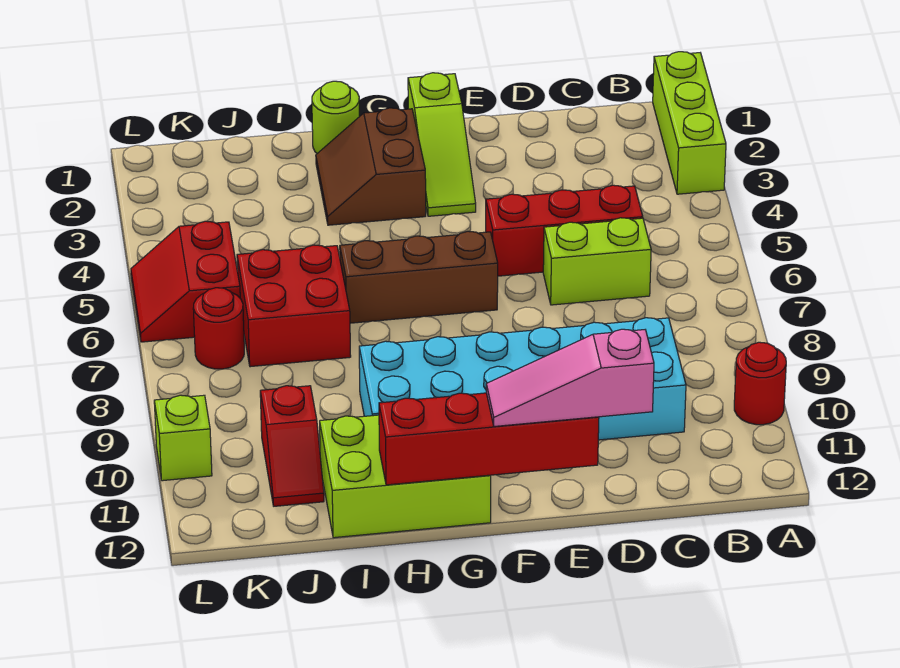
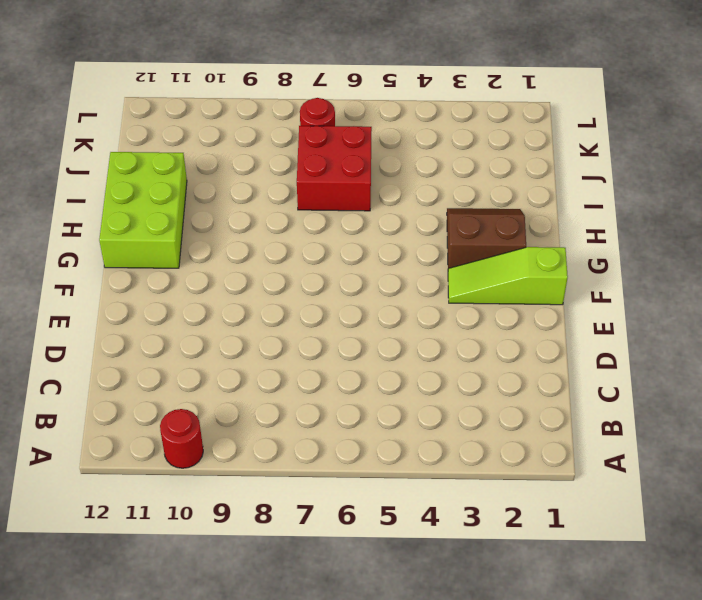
none -> lime brick A1:A3 level 1
none -> red brick C5:E5 level 1
none -> lime brick C6:D6 level 1

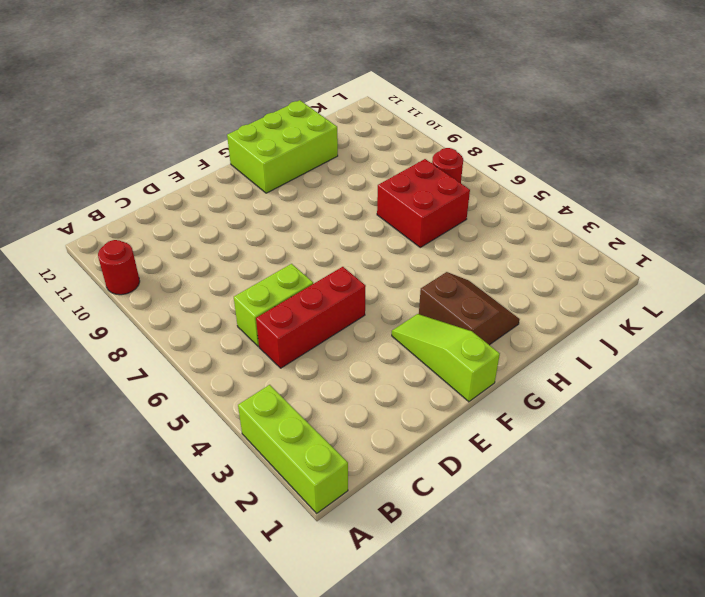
none -> cyan brick C9:H10 level 1
none -> brown brick F6:H6 level 1
none -> lime round brick H1 level 1

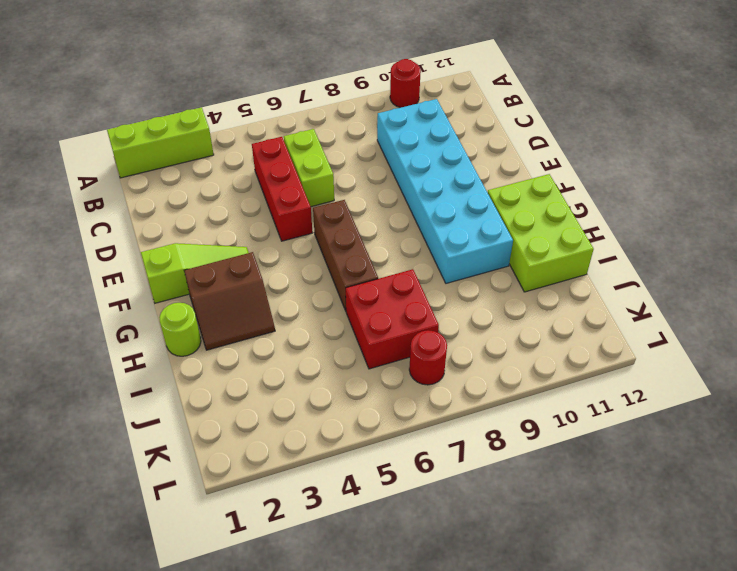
none -> red slope J10:J11 level 1 top 10
none -> red slope K5:L6 level 1 top K
none -> lime brick L10 level 1

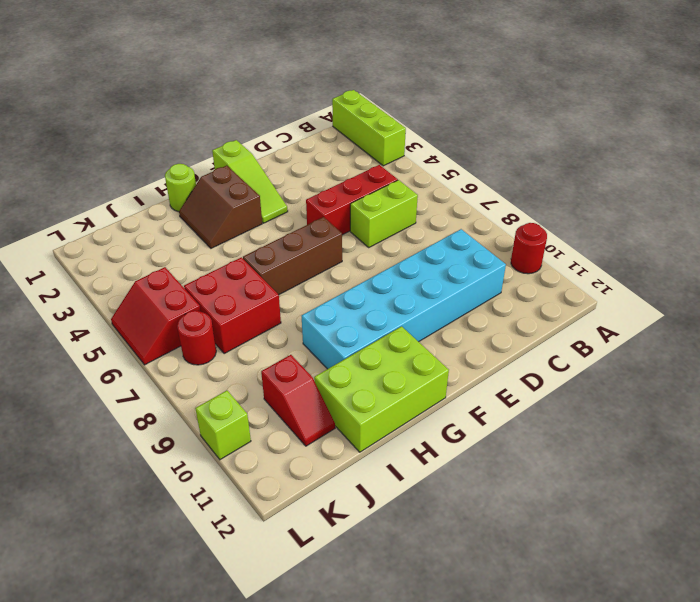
none -> red brick E12:H12 level 2
none -> pink slope D12:F12 level 3 top D

